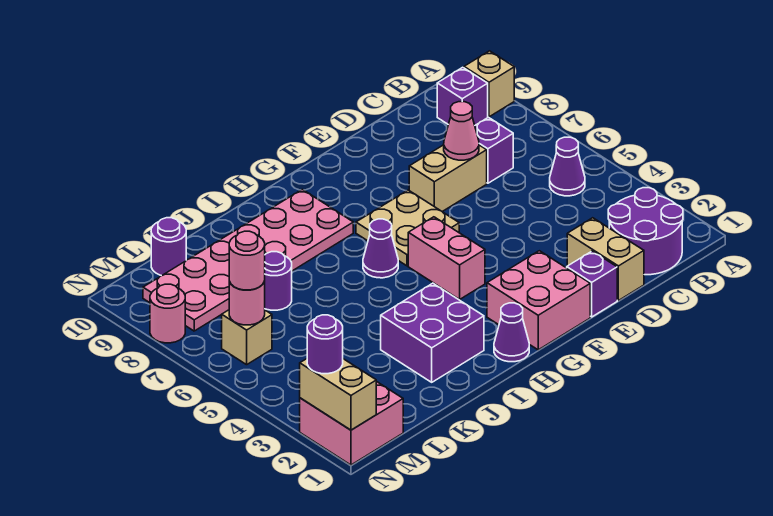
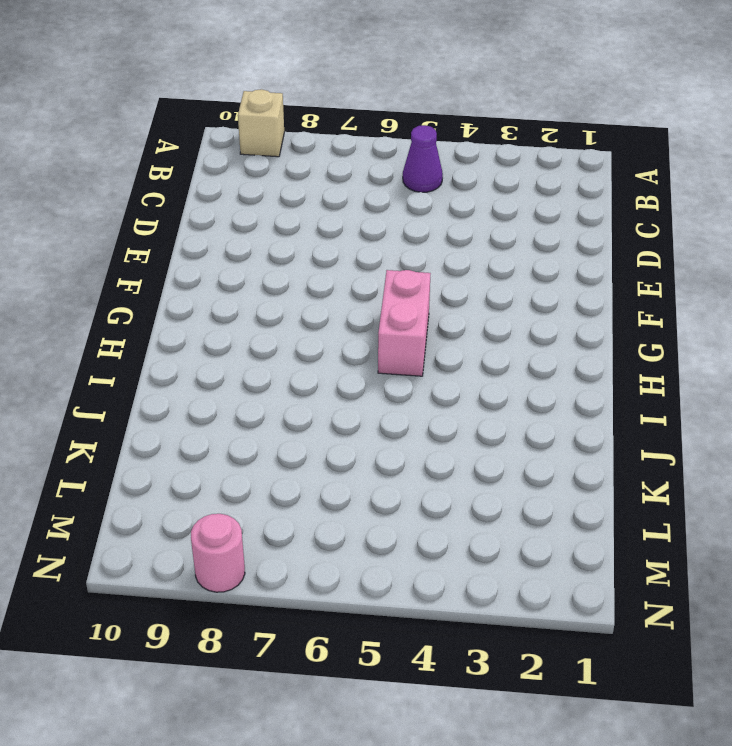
pink brick G5:H5 level 1 -> pink brick G4:G5 level 1
none -> purple round brick B1:C2 level 1
none -> purple brick B9 level 1
none -> purple brick C7 level 1

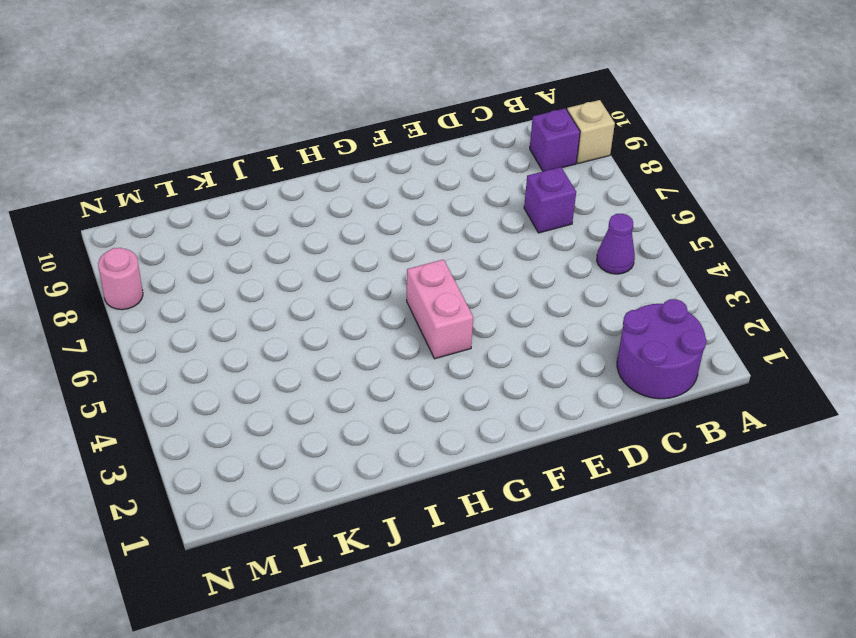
none -> tan brick D1:D2 level 1
none -> tan brick D7:E7 level 1
none -> purple brick E1 level 1

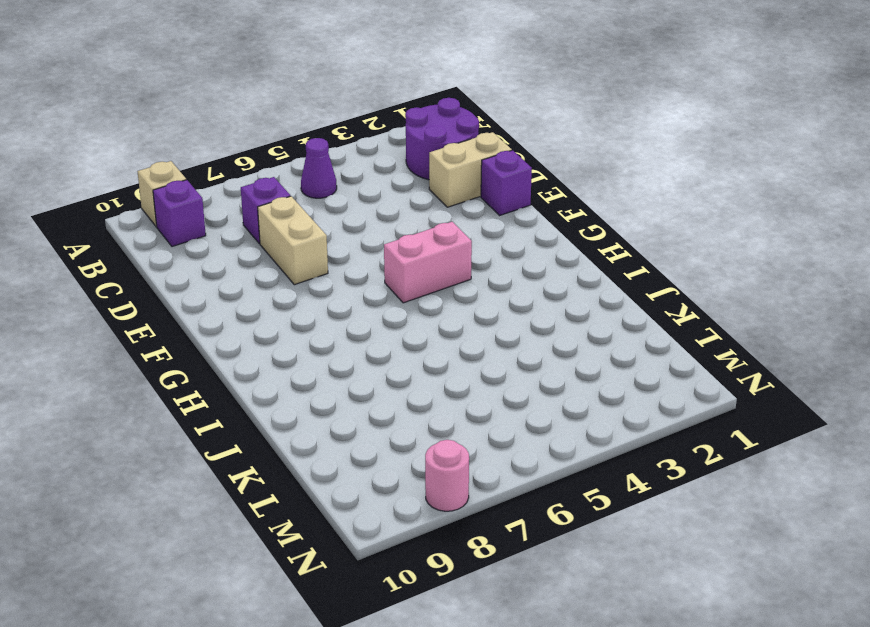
none -> pink brick F1:G2 level 1
none -> tan plate F6:G7 level 1
none -> purple cone H1 level 1

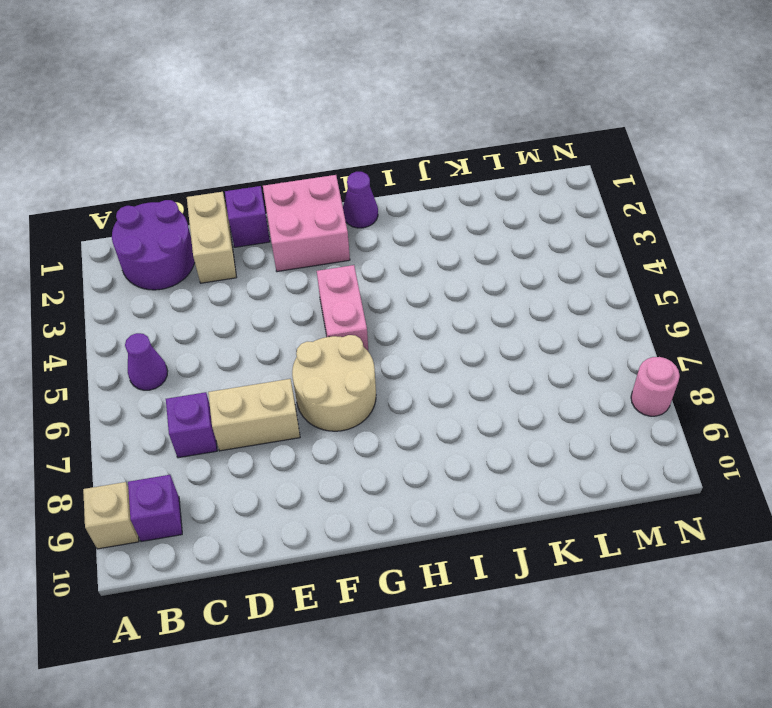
tan round brick F6:G7 level 1 -> tan plate F6:G7 level 1
none -> purple cone H6 level 1
none -> pink plate H8:M9 level 1
none -> purple brick I2:J3 level 1

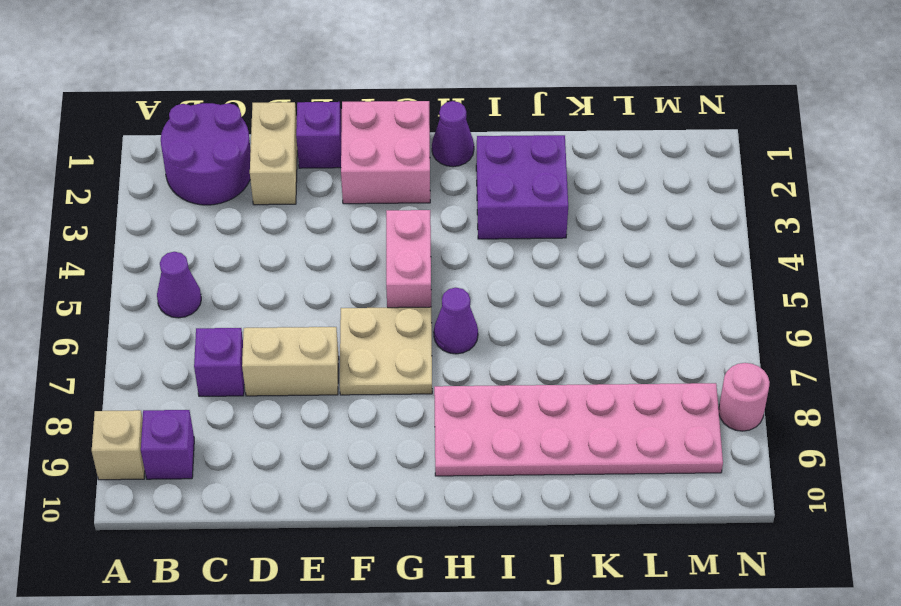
none -> purple round brick K7 level 1
none -> purple round brick L10 level 1
none -> pink brick M1:N2 level 1

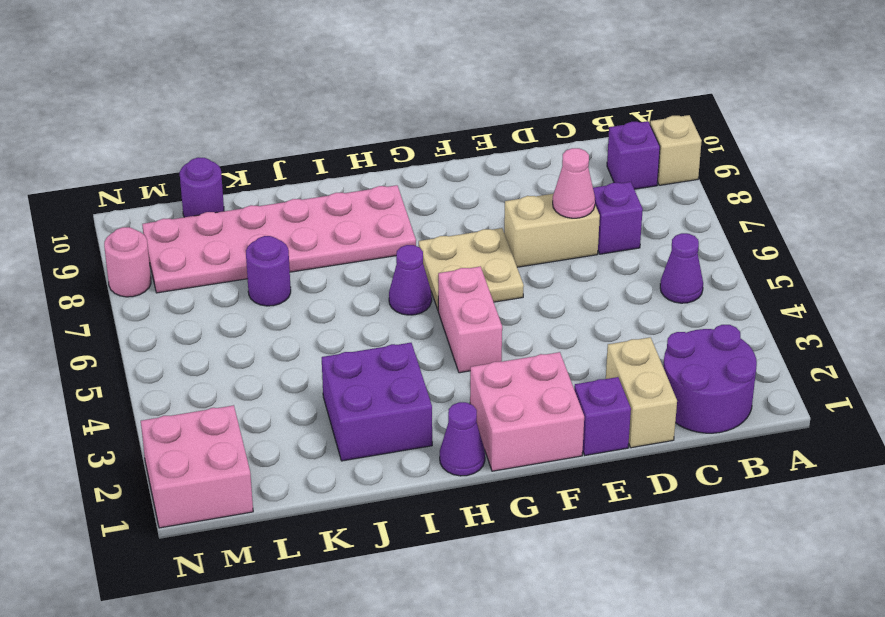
none -> tan brick M6 level 1
none -> pink round brick M6 level 2
none -> tan brick N1:N2 level 2

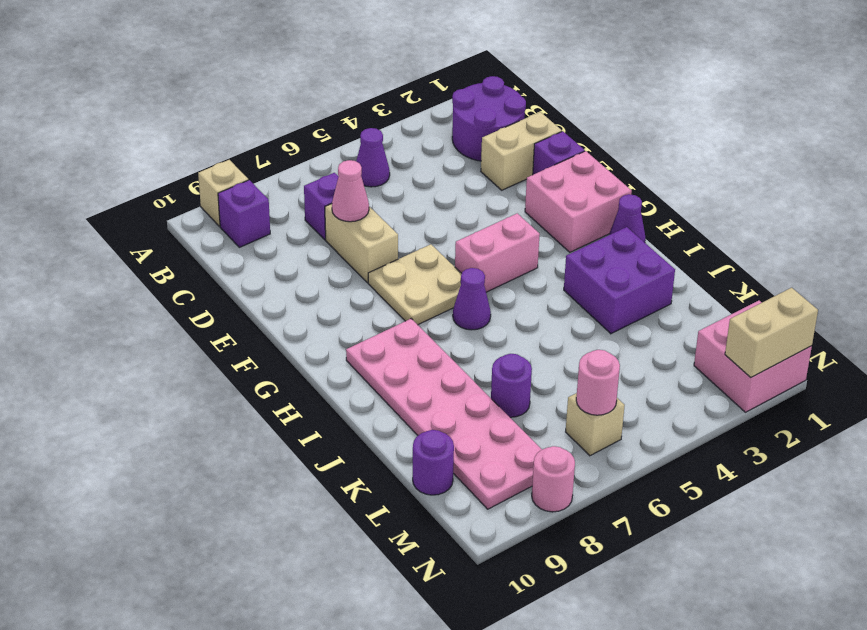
none -> pink round brick M6 level 3
none -> purple round brick N2 level 3

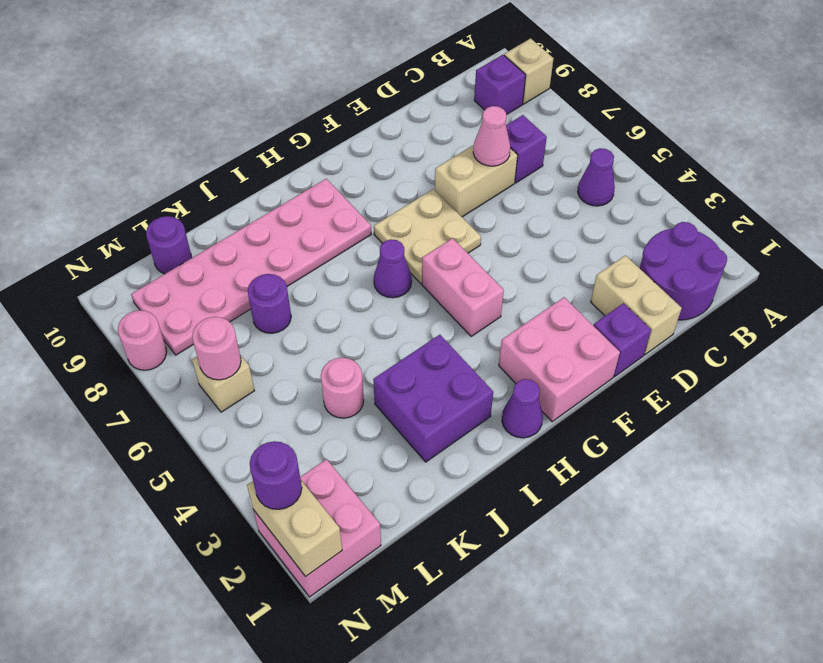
pink round brick K4 level 1 -> pink round brick M6 level 3

